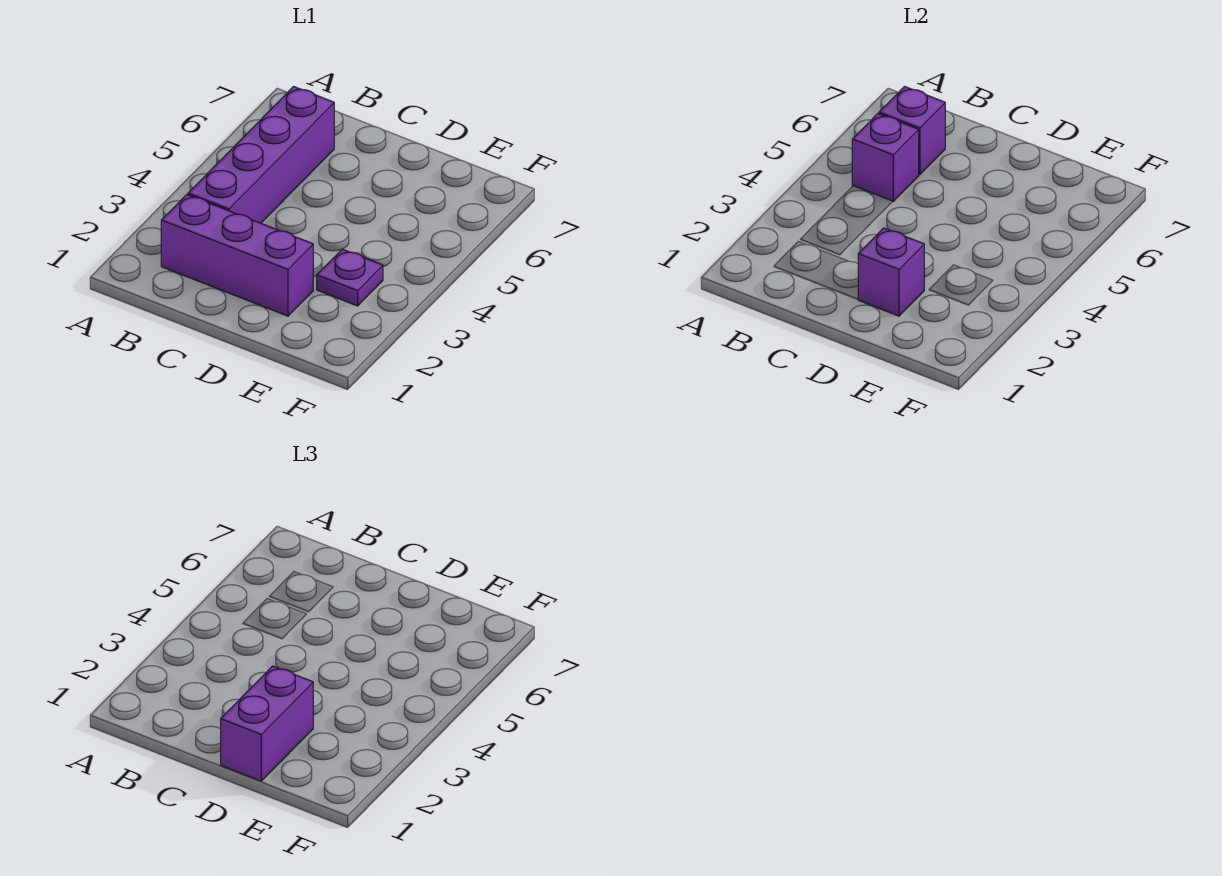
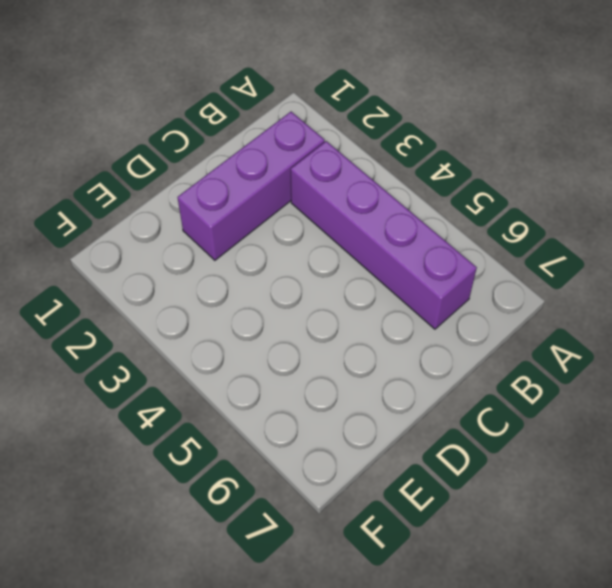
none -> purple plate E3 level 1
none -> purple brick B5 level 2

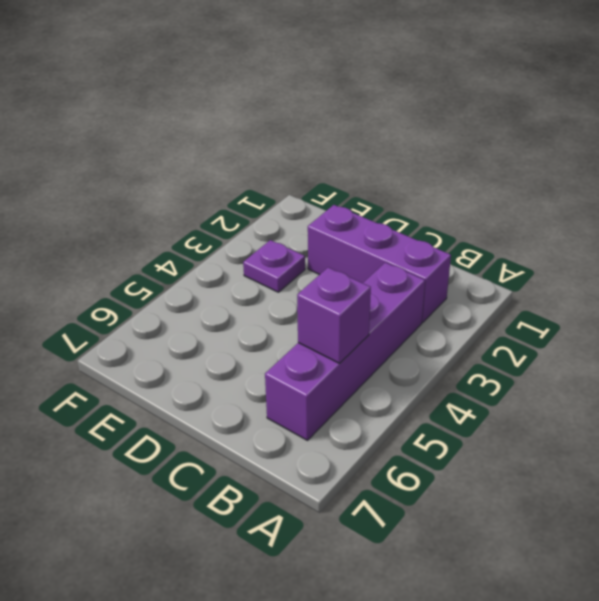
none -> purple brick B6 level 2
none -> purple brick D2 level 2

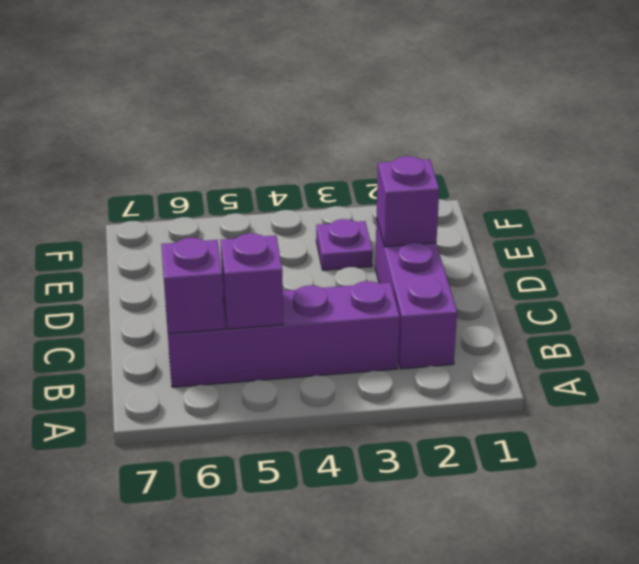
none -> purple brick D1:D2 level 3

